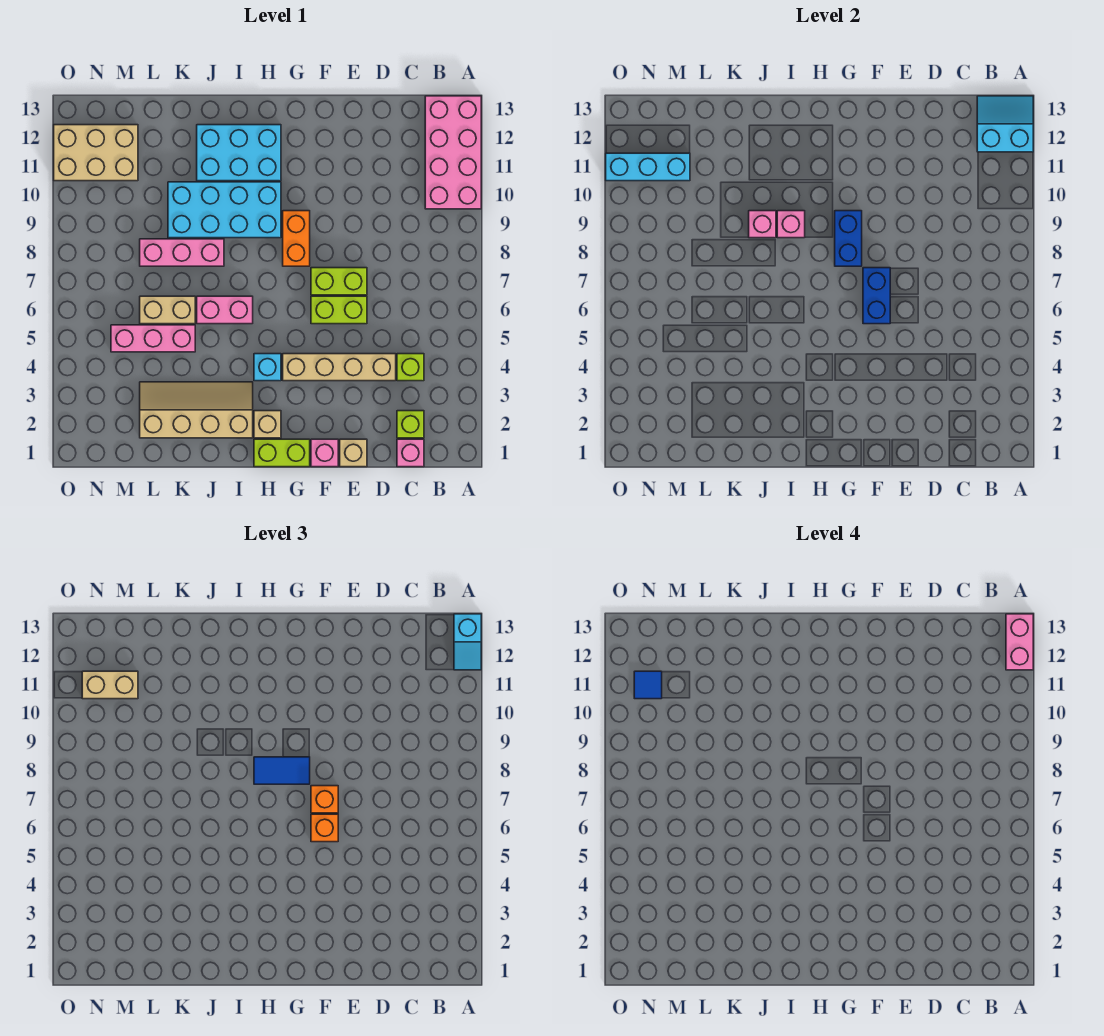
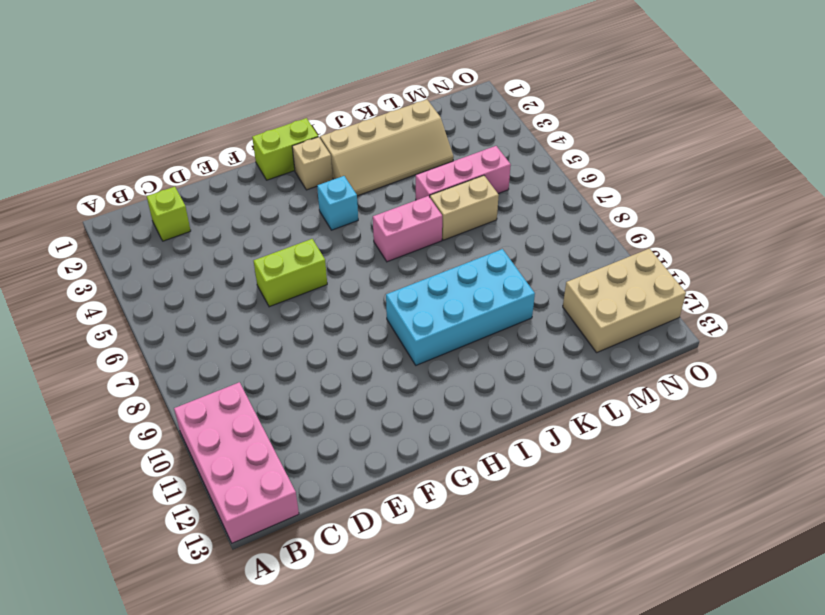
none -> pink brick C1 level 1
none -> lime brick C4 level 1
none -> tan brick D4:G4 level 1
none -> tan brick E1 level 1

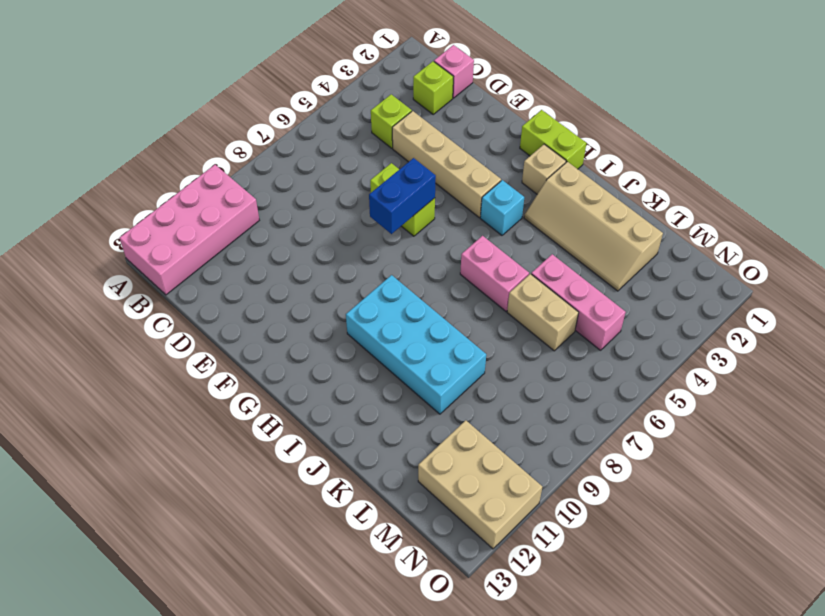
none -> tan brick E1 level 1
none -> lime brick E7:F7 level 1
none -> pink brick F1 level 1
none -> orange brick G8:G9 level 1

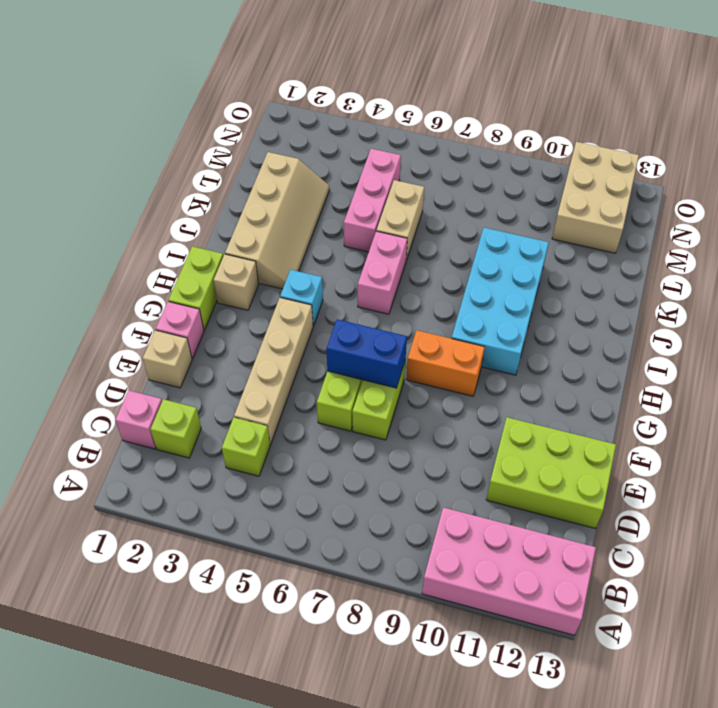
lime brick D11:E13 level 1 -> none
none -> cyan brick H11:J12 level 1
none -> pink brick J8:L8 level 1
none -> cyan slope A12:B13 level 2 top 12
none -> blue brick G8:G9 level 2

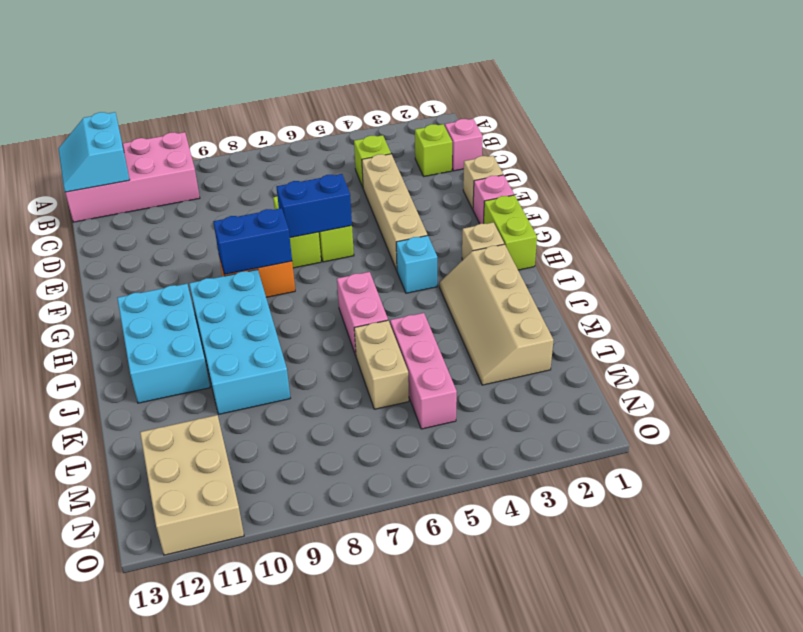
none -> pink brick J8:L8 level 1
none -> pink brick I9 level 2
none -> pink brick J9 level 2
none -> cyan brick M11:O11 level 2

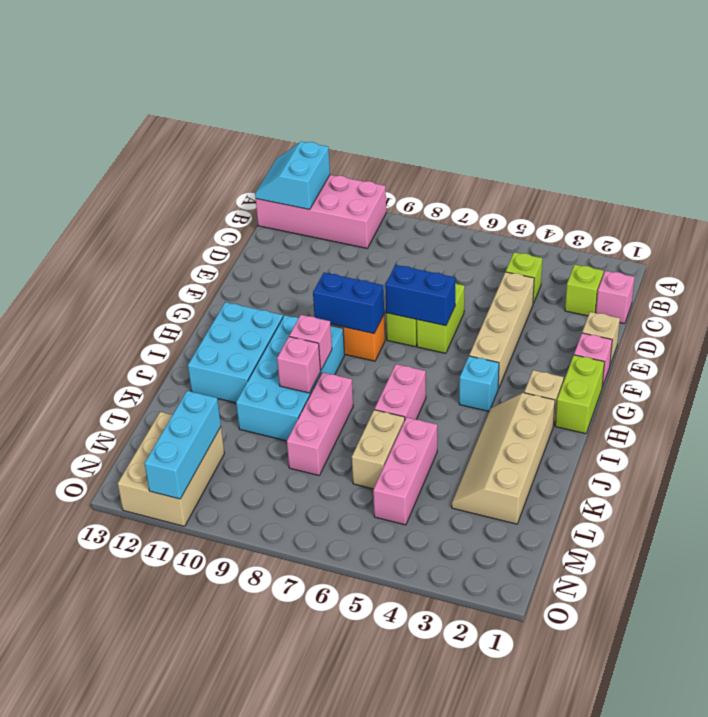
none -> cyan slope A12:A13 level 3 top 13
none -> orange brick F6 level 3
none -> orange brick F7 level 3
none -> blue tile G8:H8 level 3

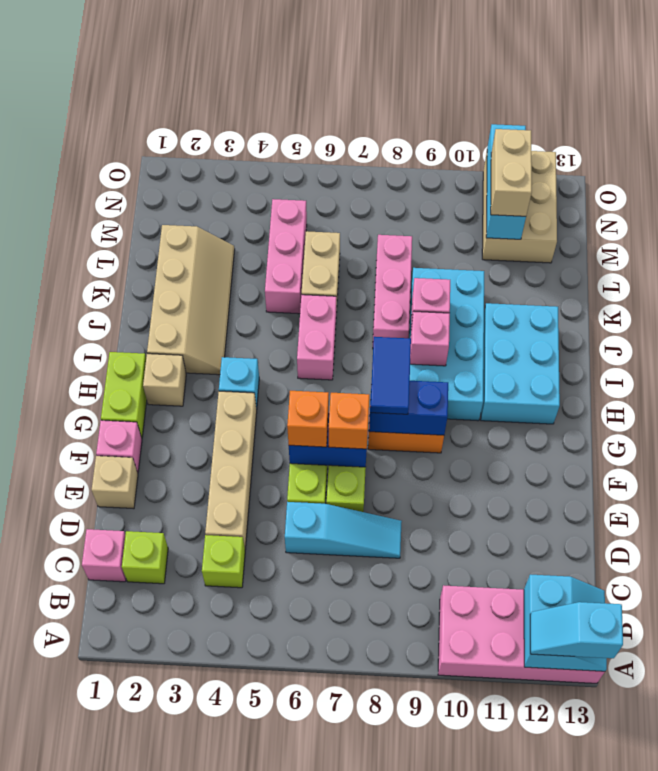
cyan slope D6:D8 level 1 top 6 -> none
none -> pink brick A12:A13 level 4
none -> blue tile N11 level 4

